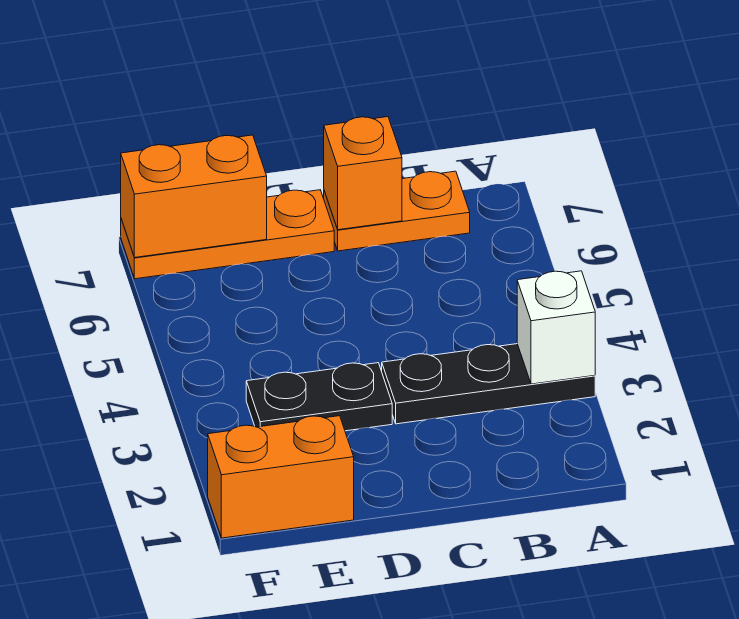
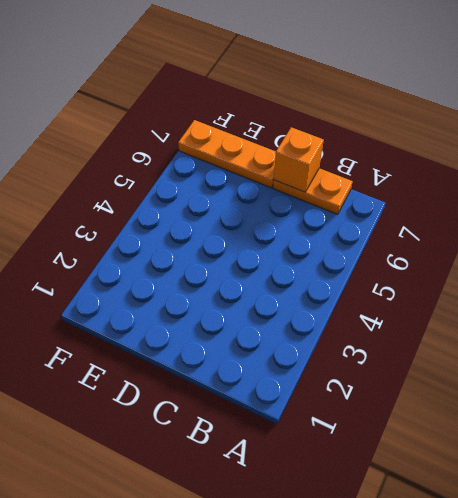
none -> black plate A3:C3 level 1
none -> black plate D3:E3 level 1

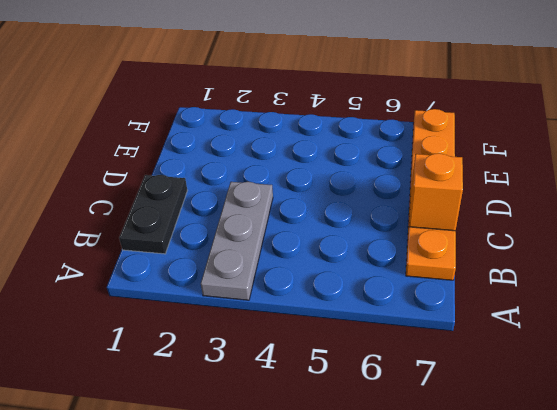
grey plate A3:C3 level 1 -> black plate A3:C3 level 1
black plate B1:C1 level 1 -> black plate D3:E3 level 1
none -> orange brick E1:F1 level 1
none -> white brick A3 level 2

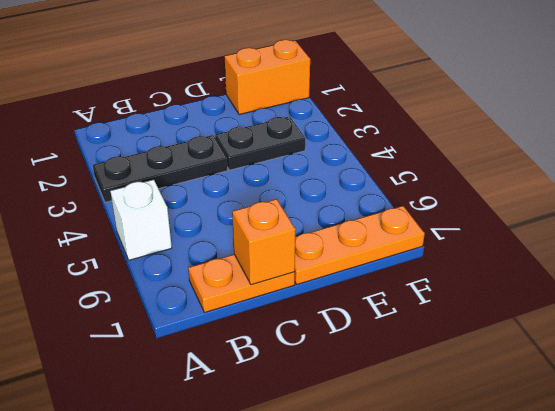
white brick A5 level 1 -> white brick A3 level 2
none -> orange brick E7:F7 level 2

